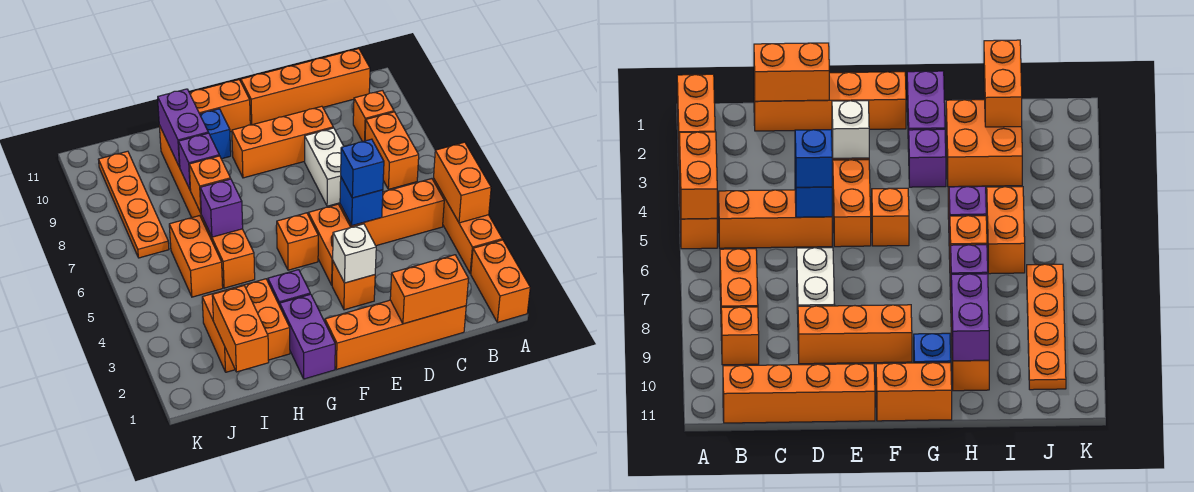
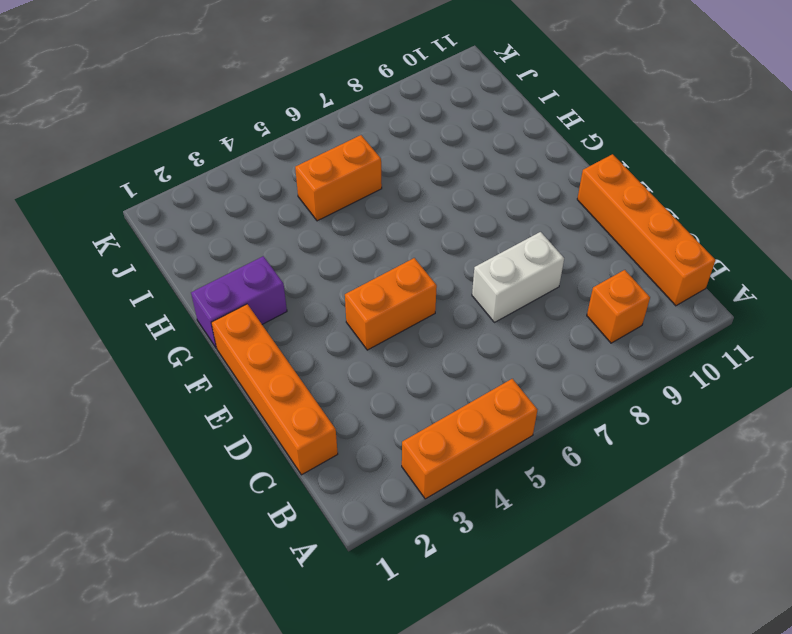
none -> orange brick A1:A2 level 1
none -> orange brick B5:D5 level 1
none -> orange brick B7:B8 level 1
none -> orange brick D9:F9 level 1

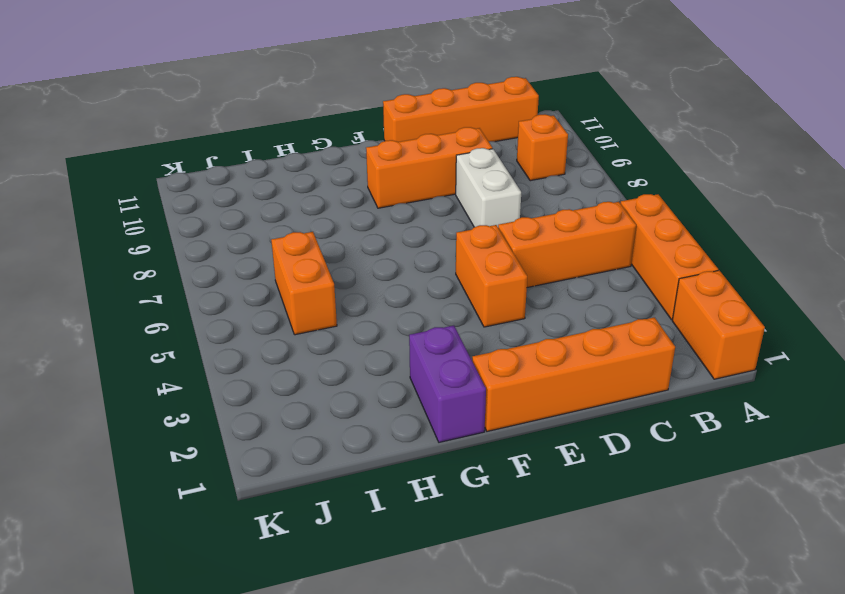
none -> orange brick B7:B8 level 1
none -> orange brick E3 level 1
none -> orange brick F5 level 1
none -> orange brick F11:G11 level 1

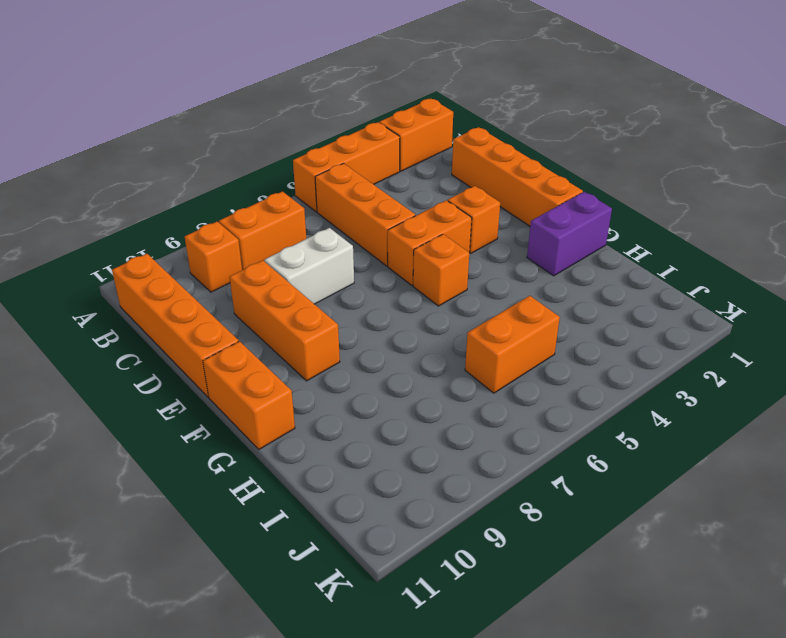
none -> purple brick G3 level 1
none -> blue brick G10 level 1
none -> orange brick H2:I3 level 1
none -> orange brick H5:H10 level 1

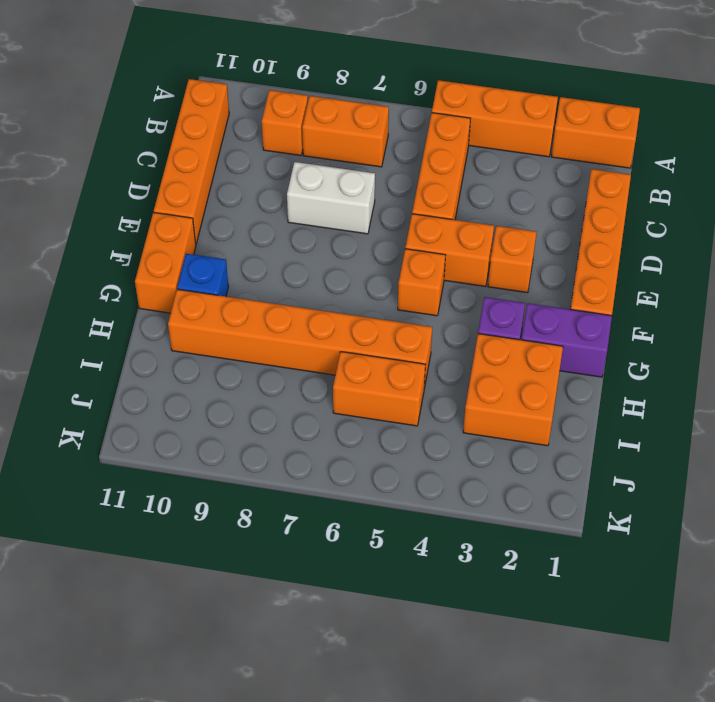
none -> orange brick D9:F9 level 1
none -> orange plate J7:J10 level 1
none -> orange brick A4:A5 level 2
none -> orange brick C1:D1 level 2

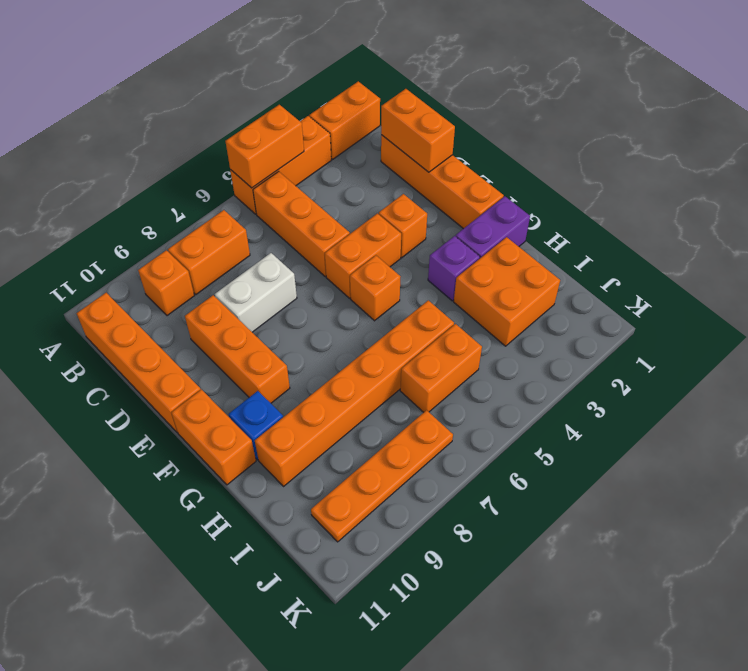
none -> blue brick D5 level 2
none -> white brick E3 level 2
none -> purple brick H6 level 2
none -> orange brick H7 level 2

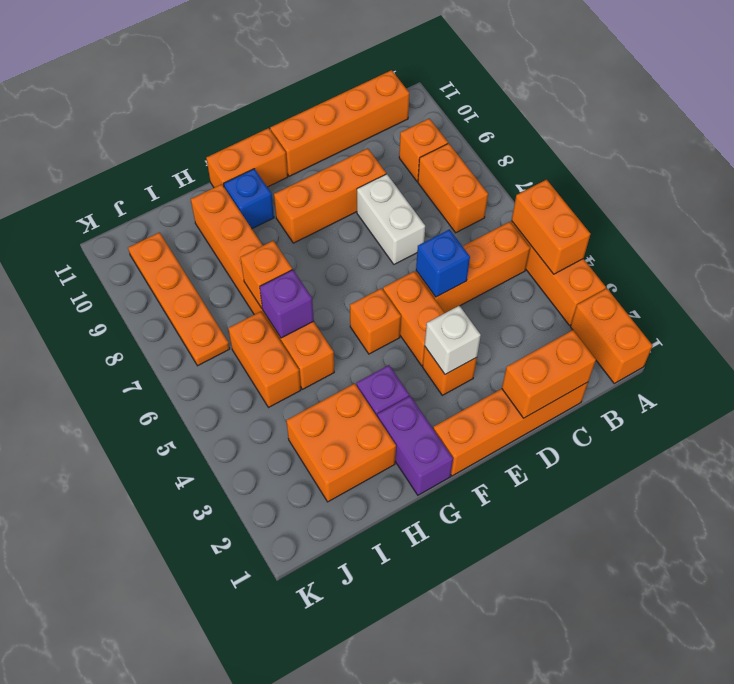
none -> purple brick H8 level 2
none -> purple brick H9:H10 level 2
none -> orange brick I1:I2 level 2
none -> blue brick D5 level 3

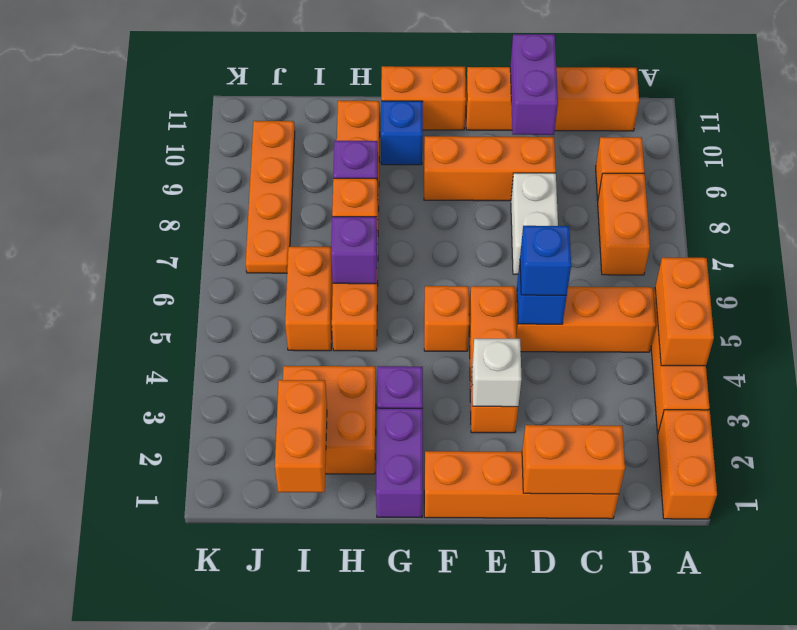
purple brick D10:D11 level 2 -> purple brick H9:H10 level 2

